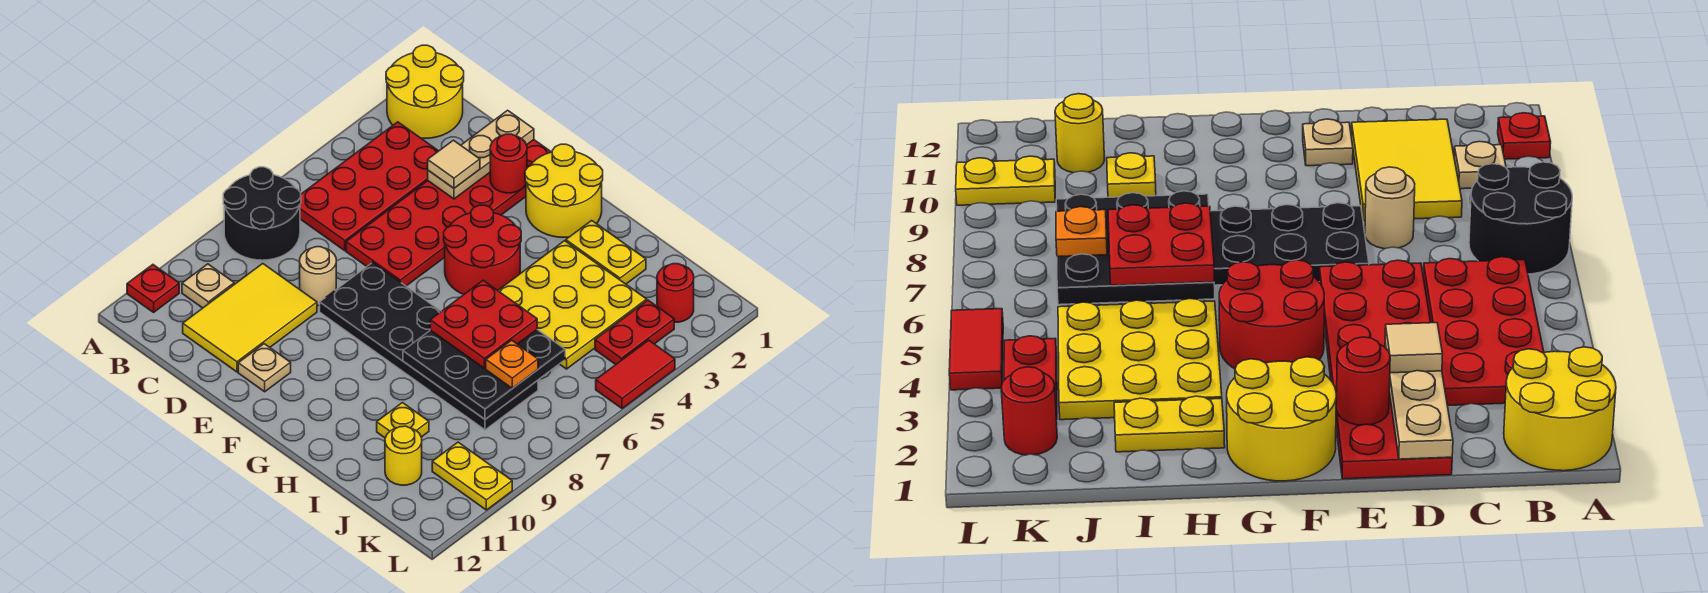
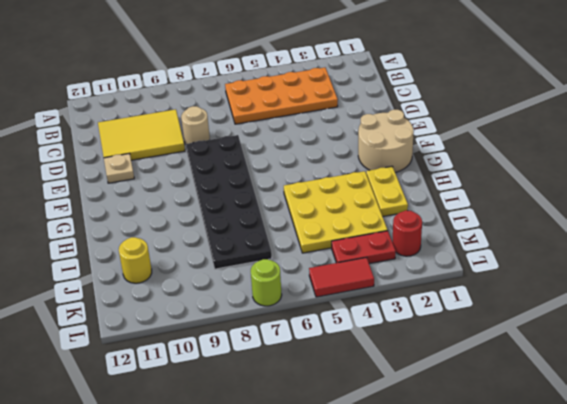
orange plate B3:C6 level 1 -> red plate B3:C6 level 1
tan round brick F1:G2 level 1 -> yellow round brick F1:G2 level 1
lime round brick L7 level 1 -> none
none -> yellow round brick A1:B2 level 1
none -> black round brick A7:B8 level 1
none -> red plate A11 level 1

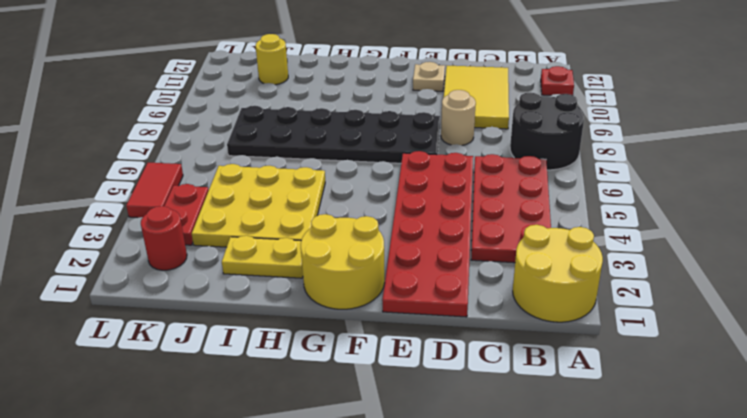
none -> tan plate B10 level 1
none -> red round brick F4:G5 level 1
none -> yellow plate I10 level 1

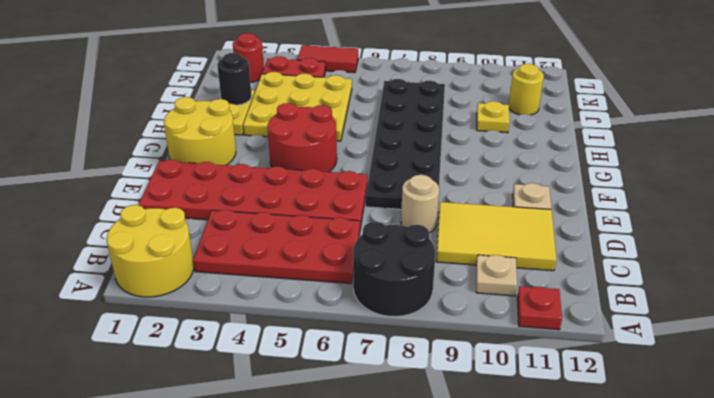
black round brick I2 level 2 -> none
none -> yellow plate K10:L10 level 1
none -> tan plate D1:D3 level 2
none -> red round brick E2 level 2

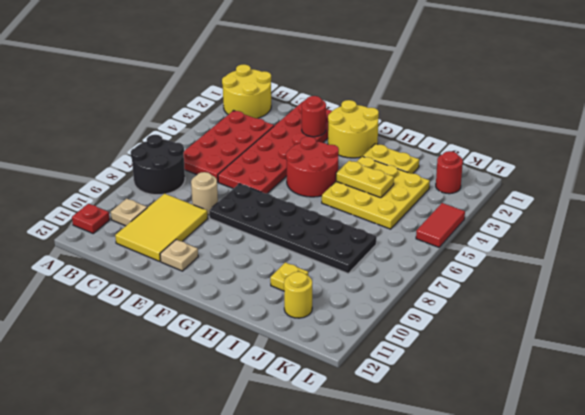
yellow plate H4:I4 level 2 -> yellow plate K10:L10 level 1
none -> red plate K3:K4 level 1
none -> tan plate D1:D3 level 2
none -> black plate H6:J8 level 2

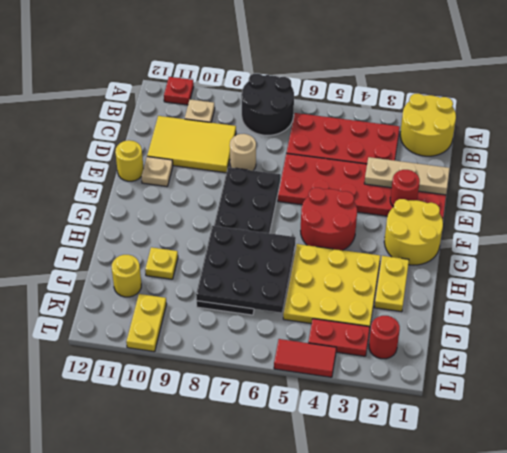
yellow round brick E12 level 1 -> none
none -> tan tile D3 level 3
none -> red plate H6:I7 level 3
none -> orange plate J7 level 3

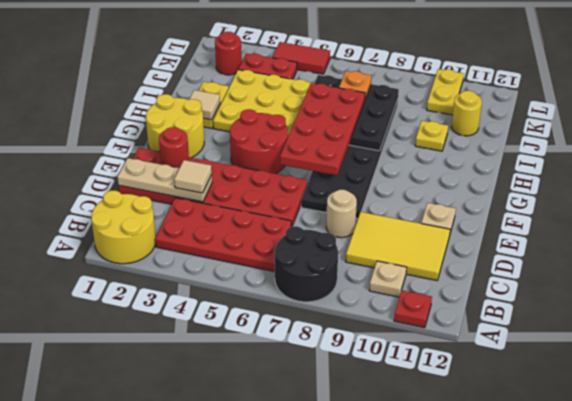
red plate F6:I7 level 3 -> red plate H6:I7 level 3
tan tile H2 level 2 -> none

